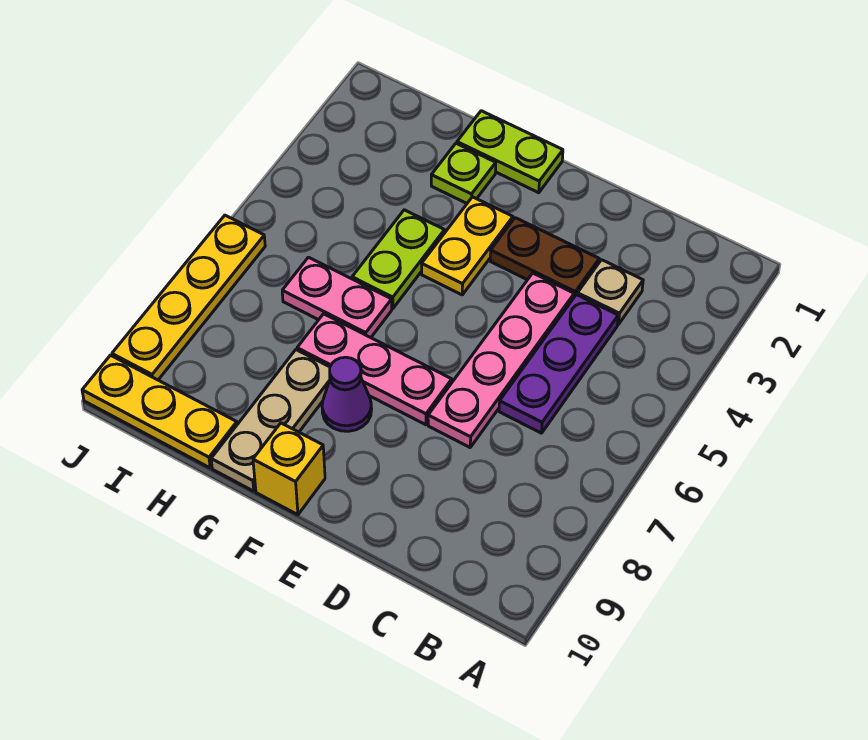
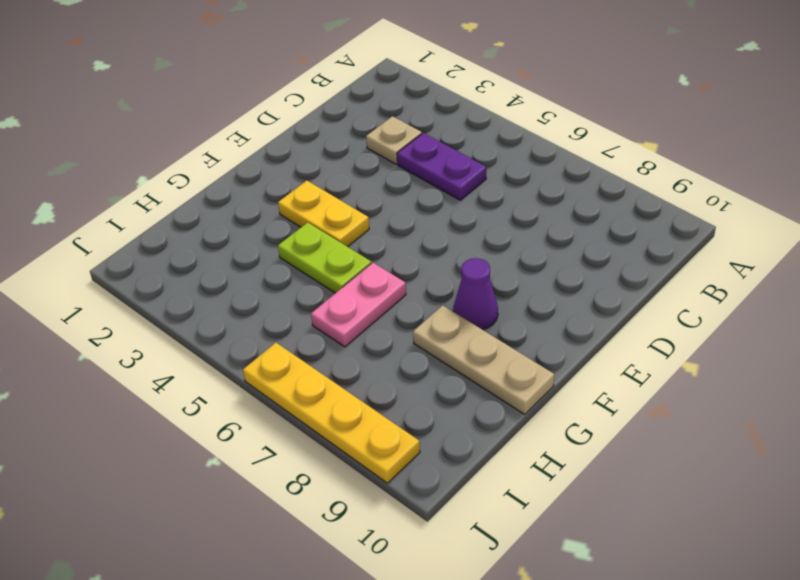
purple plate C4:C5 level 1 -> purple plate C4:C6 level 1
none -> brown plate D3:E3 level 1
none -> pink plate D4:D7 level 1
none -> pink plate E7:G7 level 1

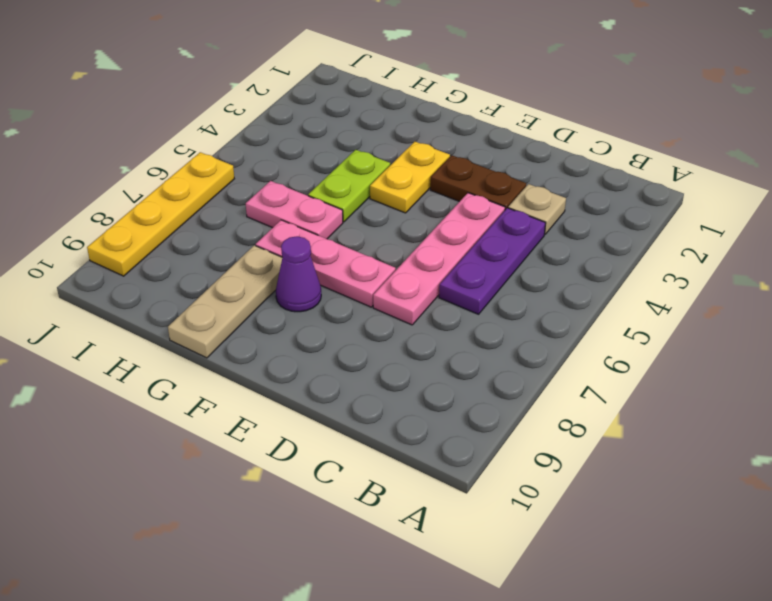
none -> lime plate F1:G1 level 1
none -> yellow brick F10 level 1
none -> lime plate G2 level 1

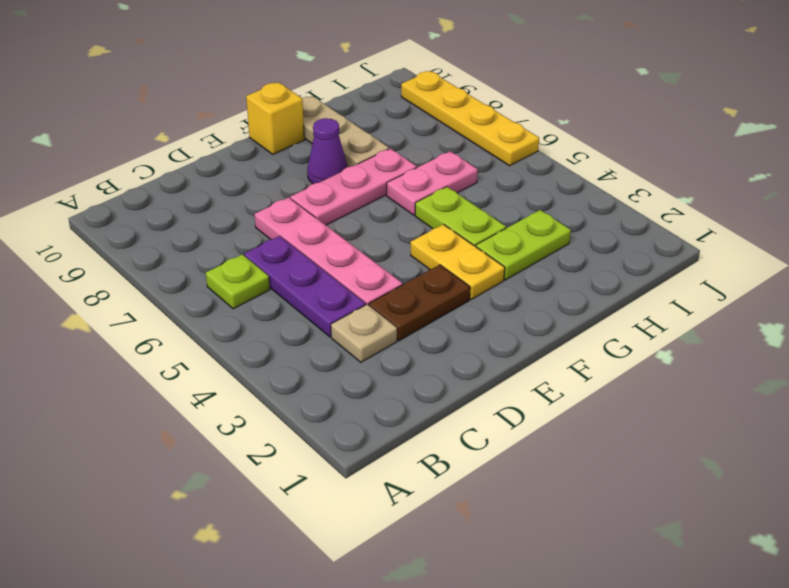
lime plate B6 level 1 -> lime plate G2 level 1
lime plate G3:H3 level 1 -> lime plate F1:G1 level 1
none -> yellow plate H10:J10 level 1

